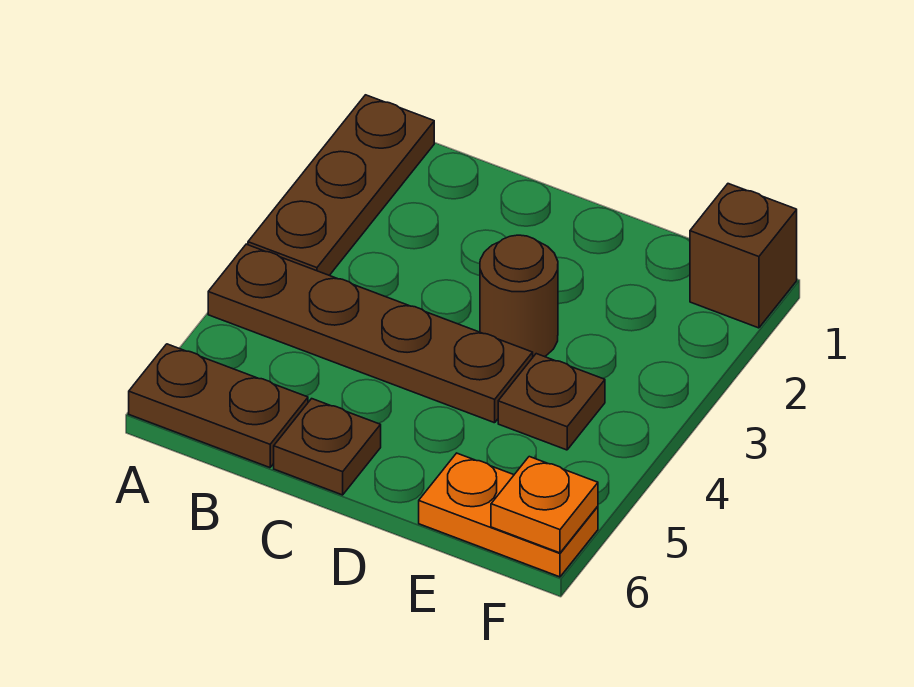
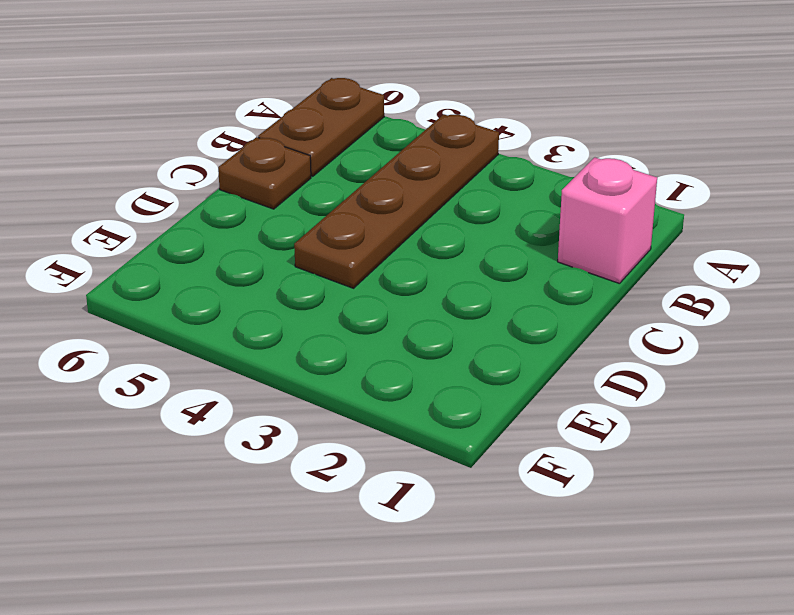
pink brick B1 level 1 -> none
none -> brown plate A1:A3 level 1
none -> brown round brick D3 level 1

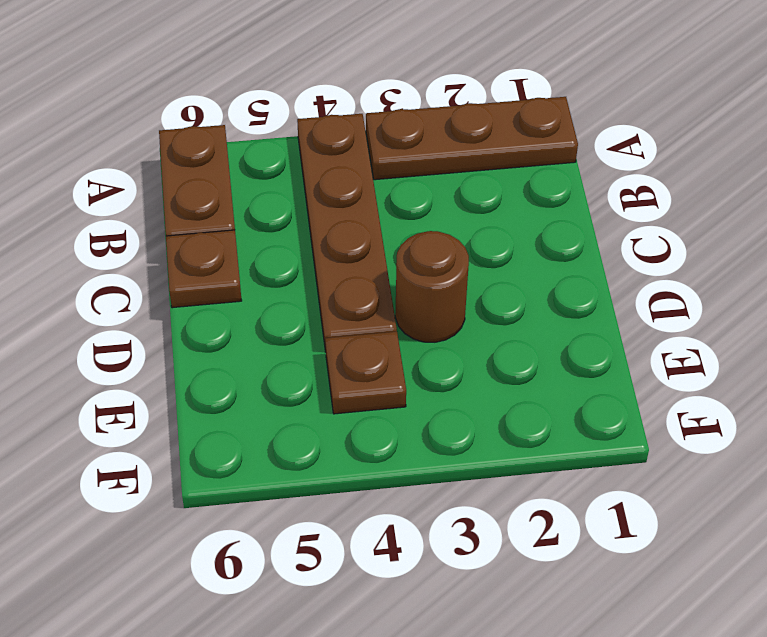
none -> orange plate E6:F6 level 1
none -> brown brick F1 level 1

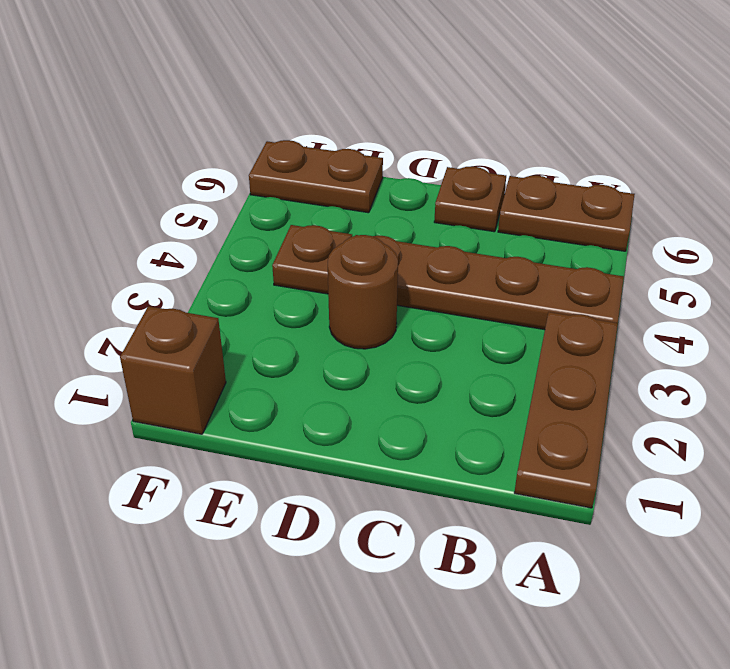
brown plate E6:F6 level 1 -> orange plate E6:F6 level 1
none -> orange plate F6 level 2

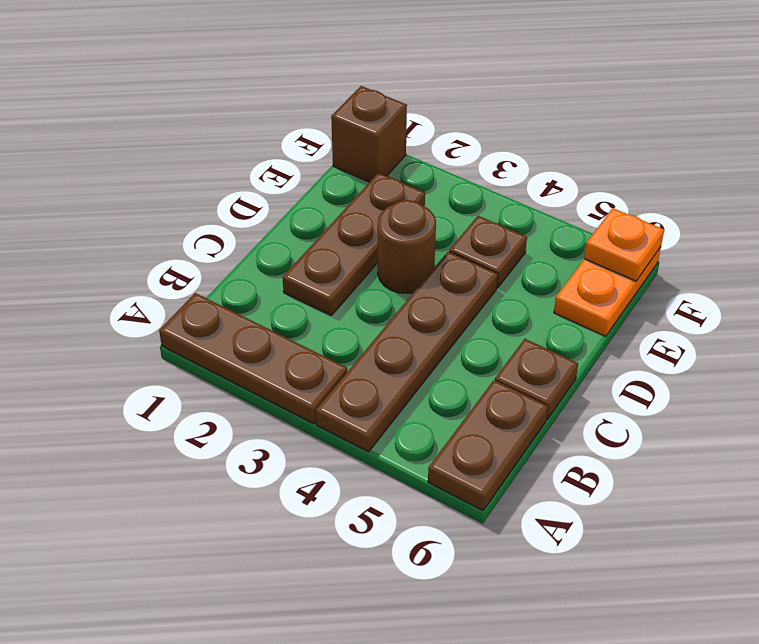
brown plate C2:E2 level 1 -> none

